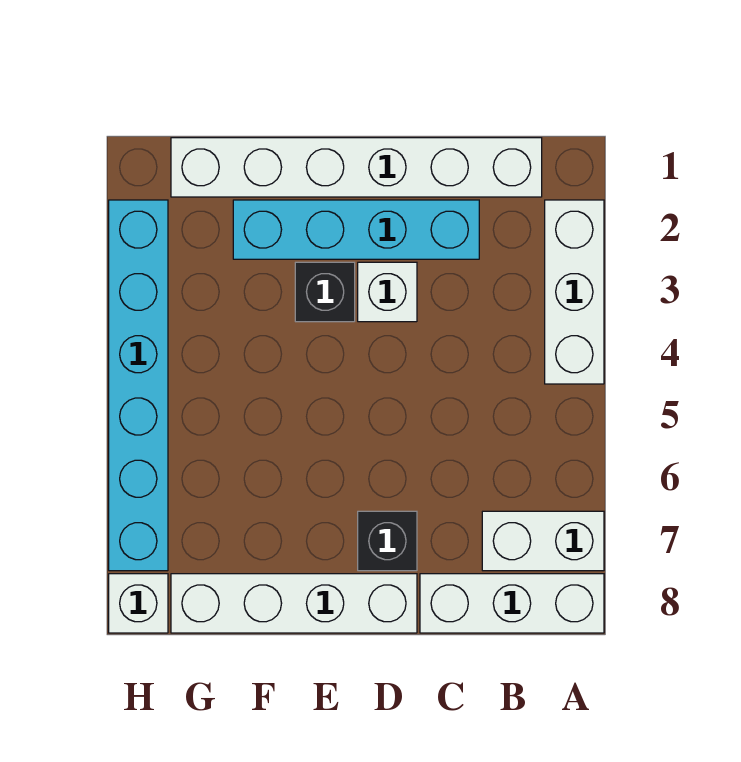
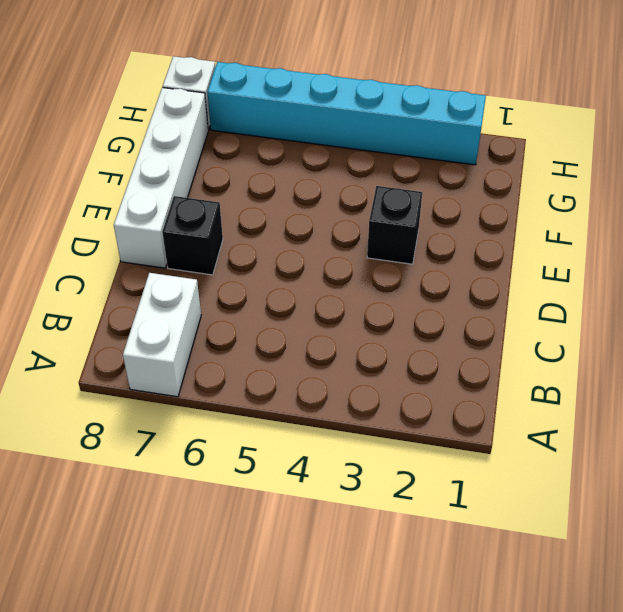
none -> white brick A2:A4 level 1
none -> white brick A8:C8 level 1

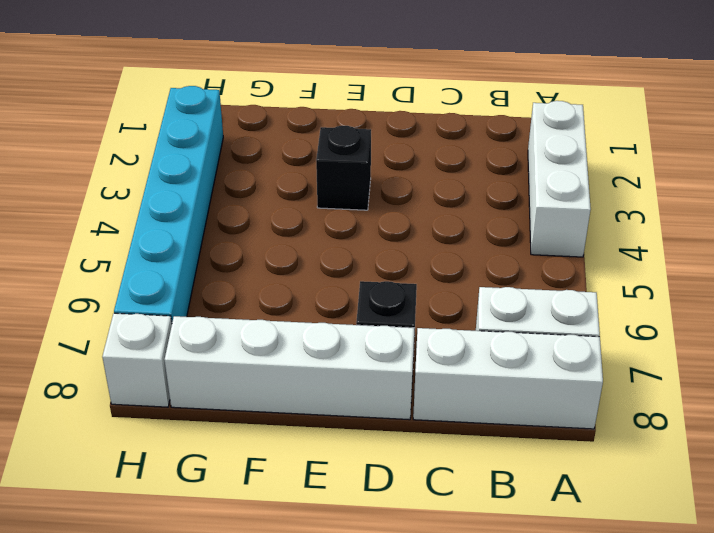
none -> white brick B1:G1 level 1
none -> cyan brick C2:F2 level 1

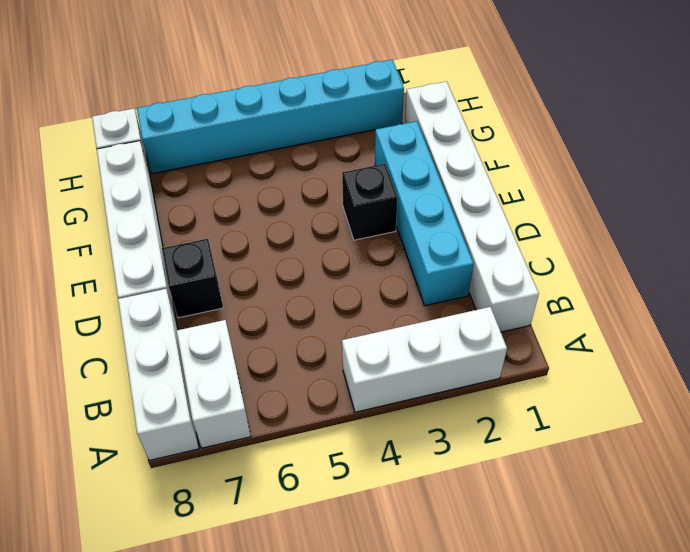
none -> white brick D3 level 1

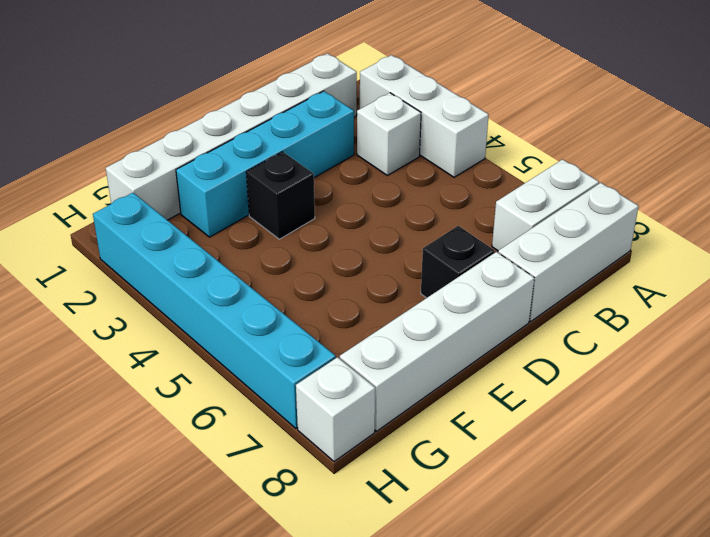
white brick B3 level 1 -> white brick D3 level 1

